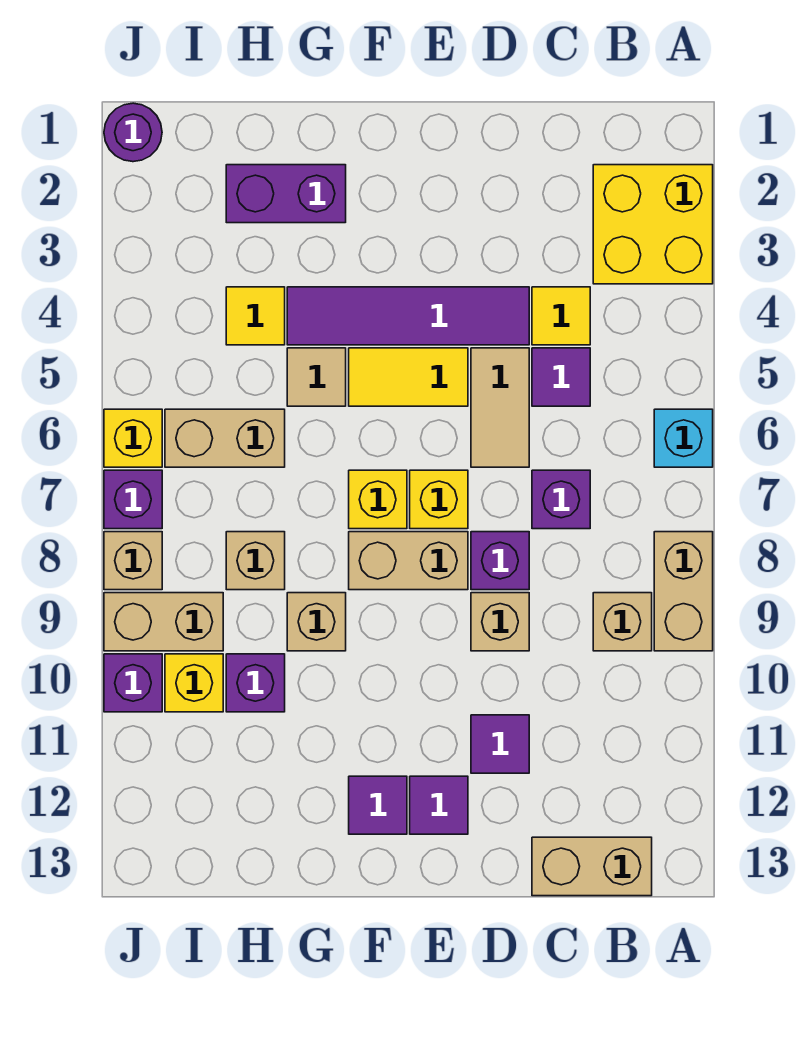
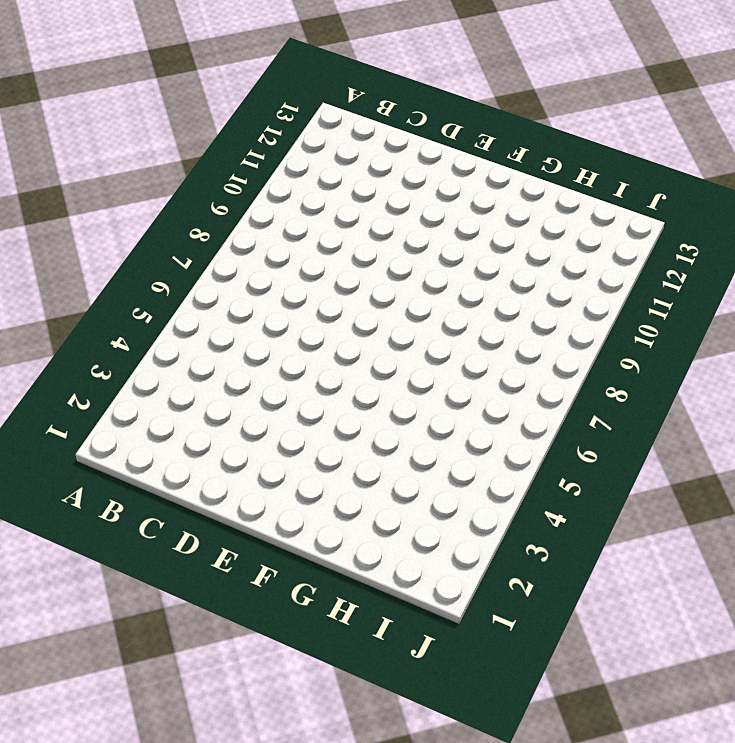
none -> yellow brick A2:B3 level 1
none -> cyan brick A6 level 1
none -> tan brick A8:A9 level 1
none -> tan brick B9 level 1

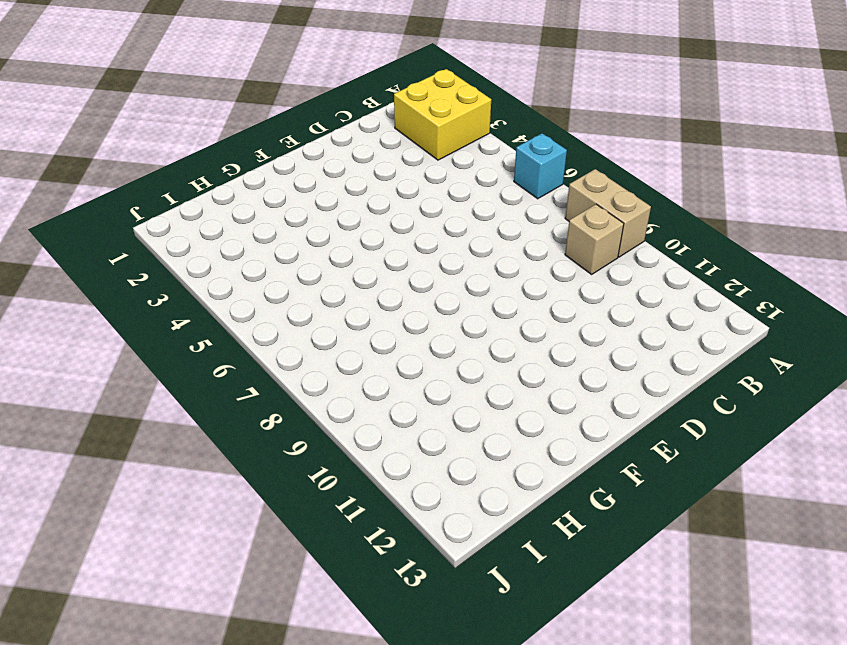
none -> tan brick B13:C13 level 1
none -> yellow tile C4 level 1
none -> purple tile C5 level 1
none -> purple brick C7 level 1

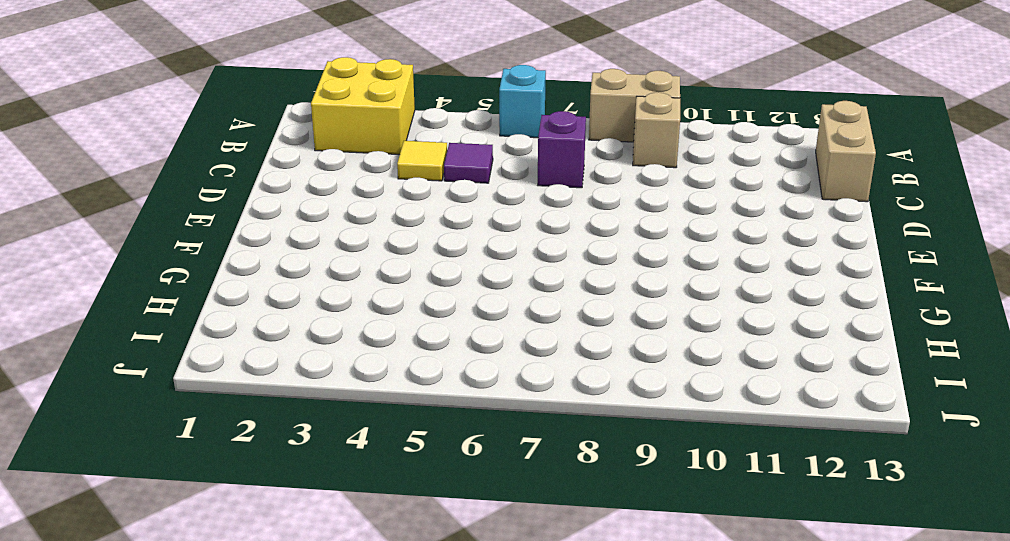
none -> purple tile D4:G4 level 1
none -> tan tile D5:D6 level 1
none -> purple brick D8 level 1
none -> tan brick D9 level 1

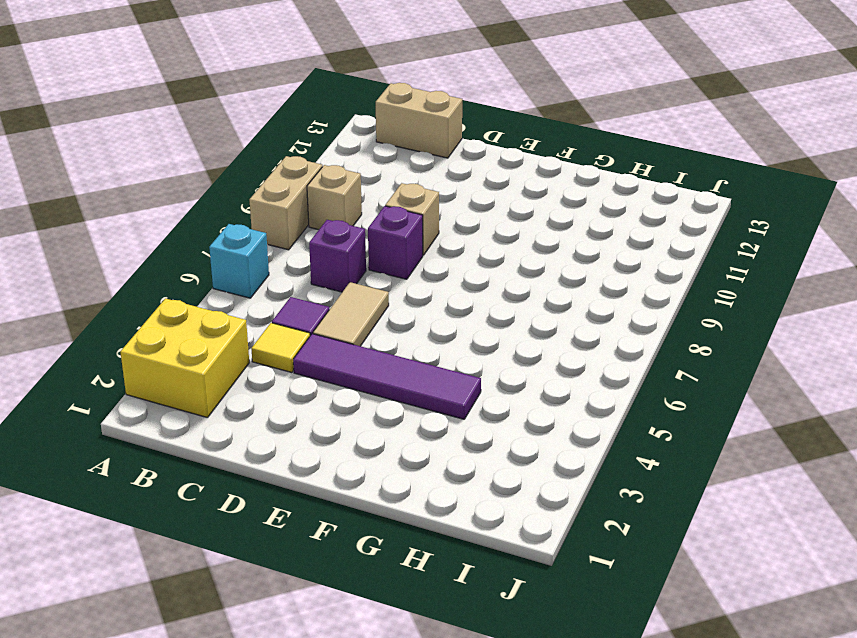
none -> purple tile D11 level 1
none -> yellow tile E5:F5 level 1
none -> yellow brick E7 level 1
none -> tan brick E8:F8 level 1

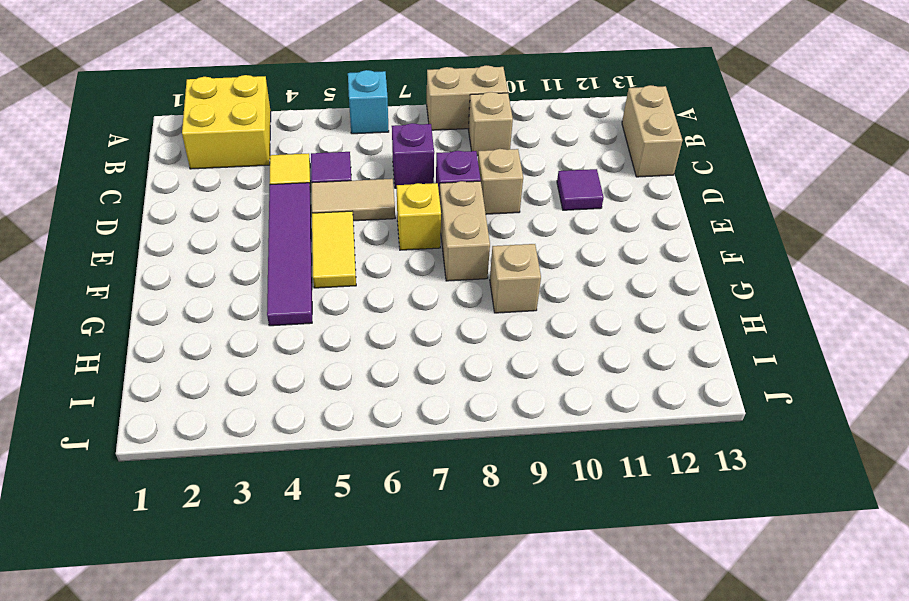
none -> purple tile E12 level 1
none -> yellow brick F7 level 1
none -> purple tile F12 level 1
none -> purple brick G2:H2 level 1

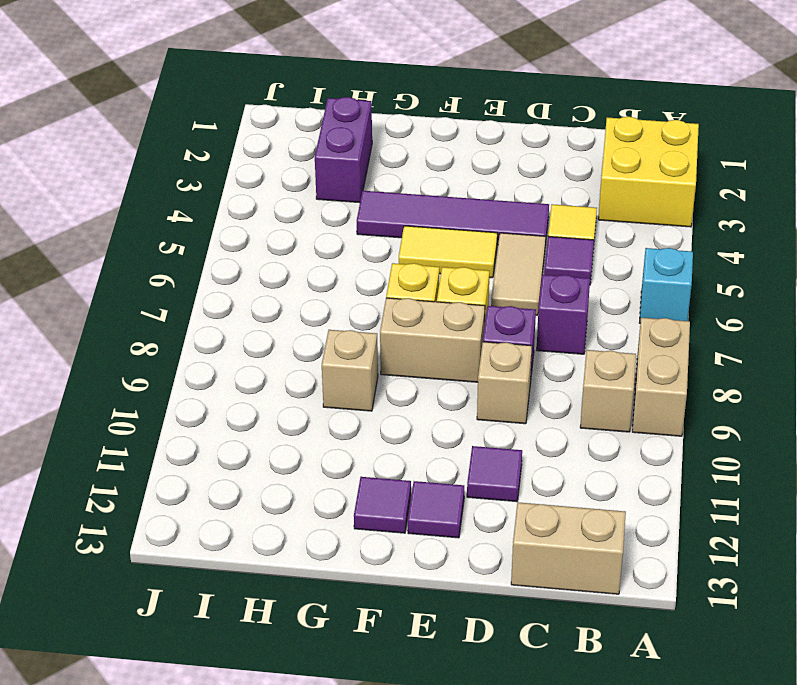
purple brick H2:H3 level 1 -> purple brick G2:H2 level 1
none -> tan tile G5 level 1
none -> yellow tile H4 level 1
none -> tan brick H6:I6 level 1
none -> tan brick H8 level 1

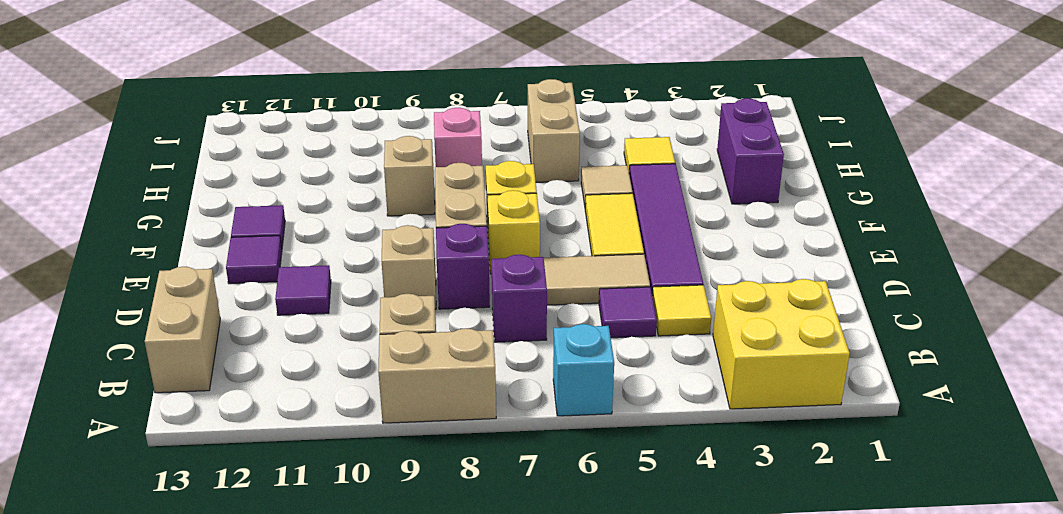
pink brick H8 level 1 -> tan brick H8 level 1
none -> purple brick H10 level 1
none -> tan brick I9:J9 level 1
none -> yellow brick I10 level 1
none -> purple round brick J1 level 1

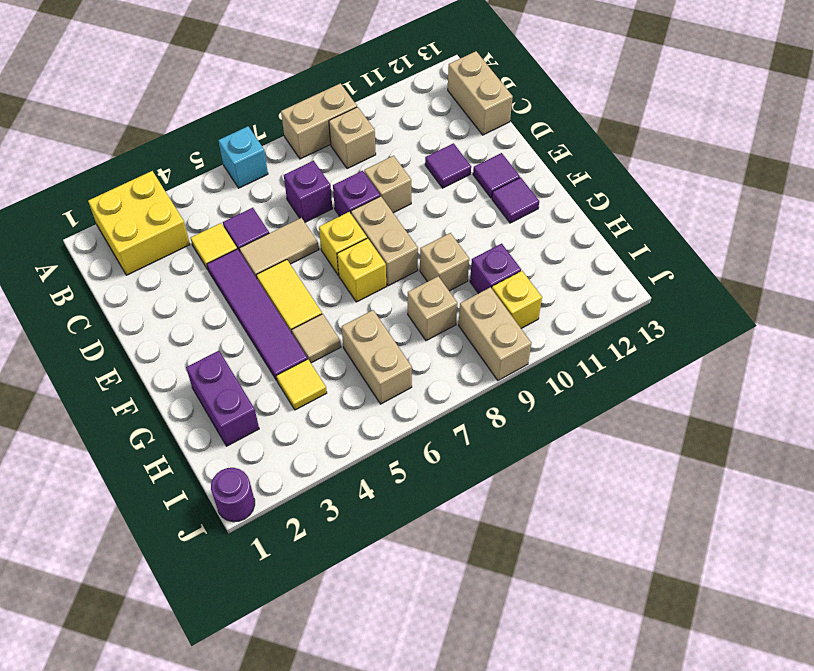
none -> yellow brick J6 level 1
none -> purple brick J7 level 1
none -> tan brick J8 level 1
none -> purple brick J10 level 1

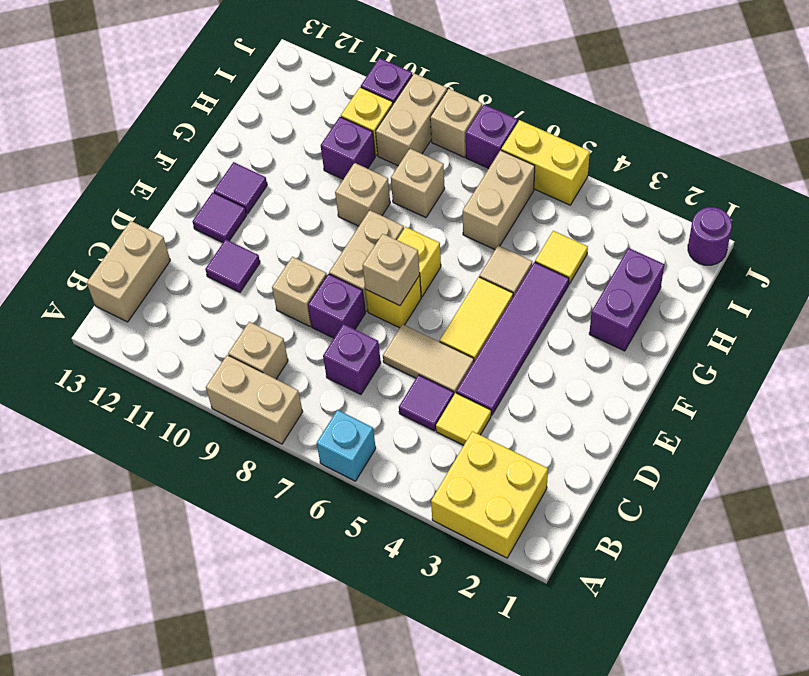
tan brick E7 level 2 -> none
yellow brick J5:J6 level 1 -> yellow brick J6 level 1

